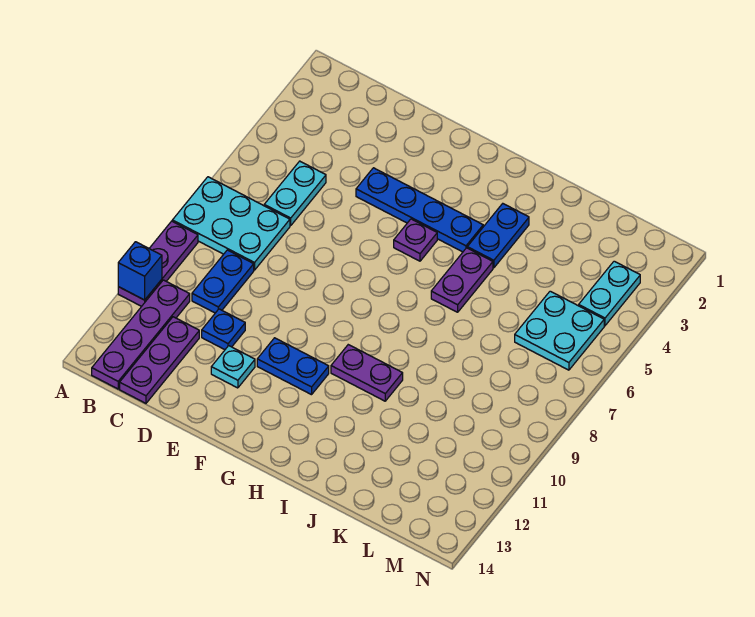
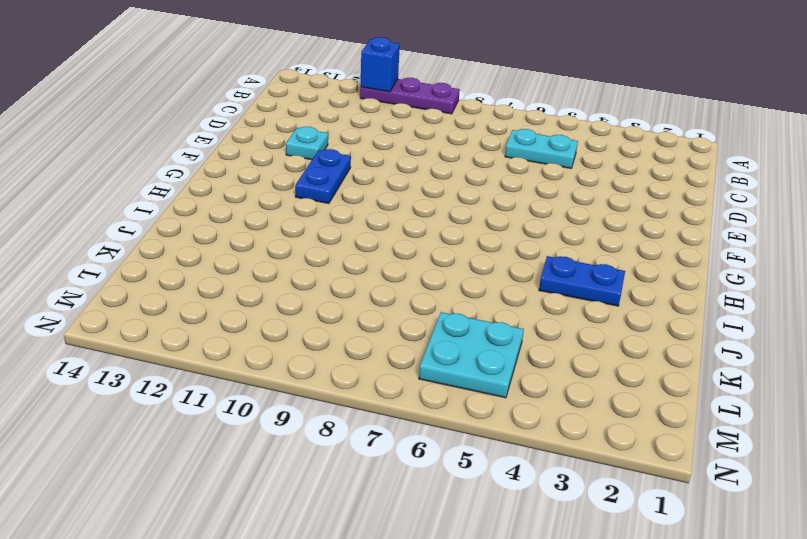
none -> cyan plate A7:C8 level 1
none -> purple plate B11:B14 level 1
none -> blue plate C9:C10 level 1

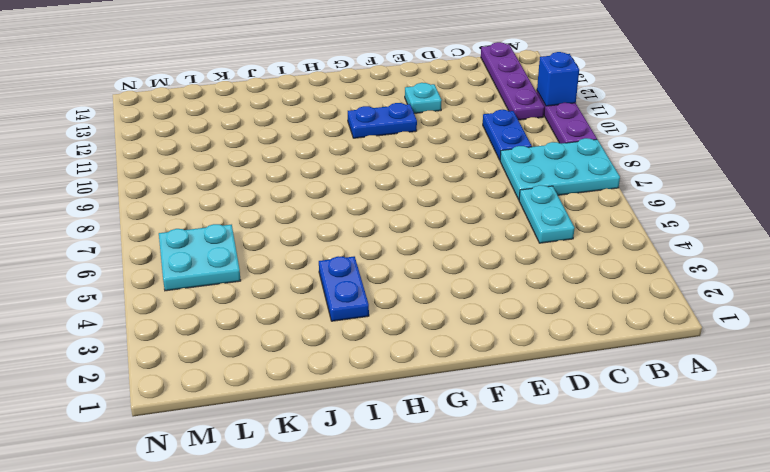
none -> purple plate C12:C14 level 1
none -> blue plate D11 level 1
none -> blue plate E4:H4 level 1

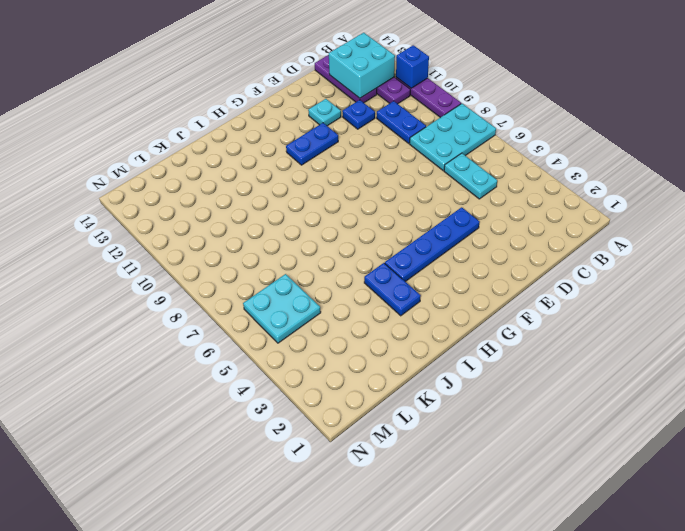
cyan brick B12:C13 level 2 -> none
none -> purple plate G5 level 1
none -> purple plate H10:I10 level 1
none -> purple plate I5:I6 level 1

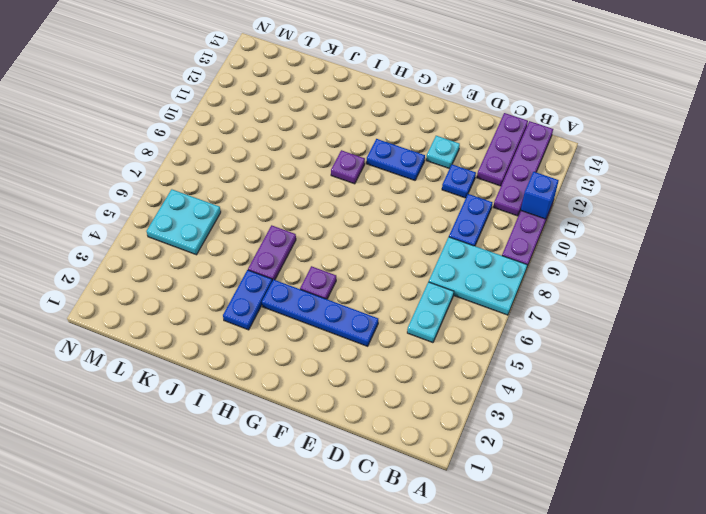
purple plate H10 level 1 -> purple plate H10:I10 level 1
none -> cyan plate M3:M4 level 1

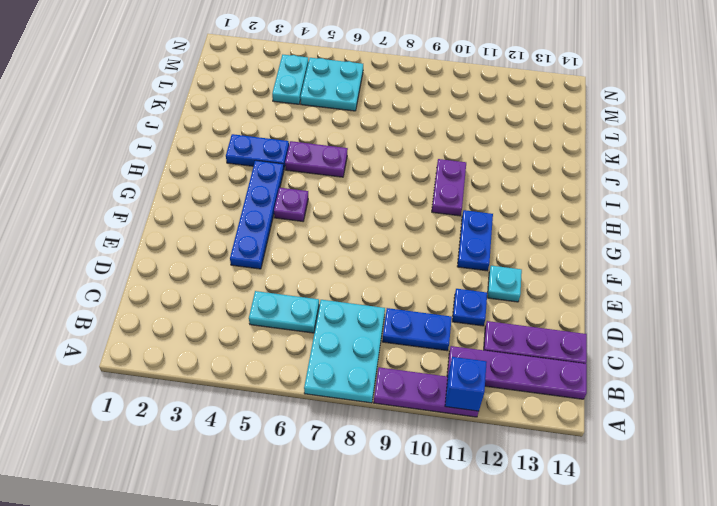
cyan plate L4:M4 level 1 -> cyan plate M3:M4 level 1

